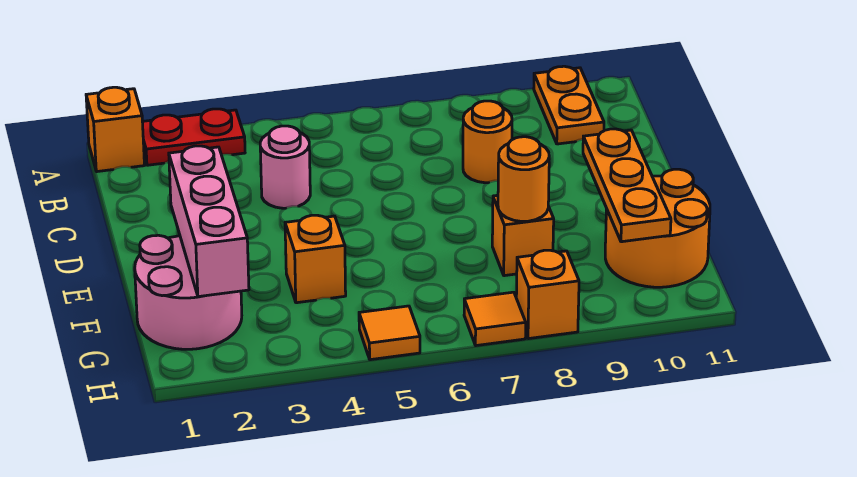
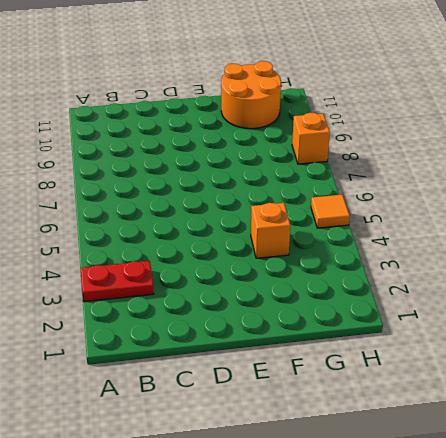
red plate A3:B3 level 1 -> red plate A2:A3 level 1
none -> orange brick A1 level 1
none -> orange plate A10:B10 level 1
none -> pink round brick C4 level 1

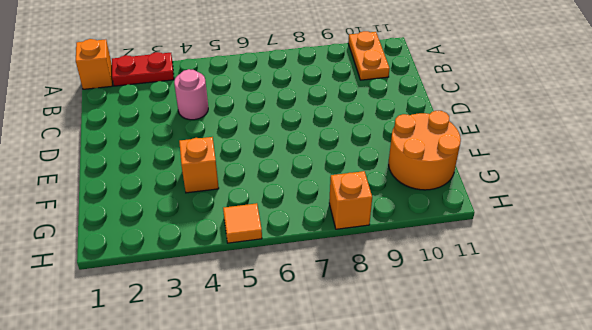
none -> orange round brick C8 level 1
none -> pink round brick F1:G2 level 1
none -> orange brick F8 level 1

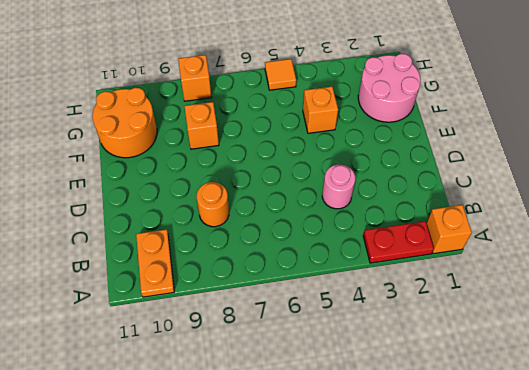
none -> orange tile H7 level 1
none -> pink brick E2:G2 level 2
none -> orange plate E10:G10 level 2

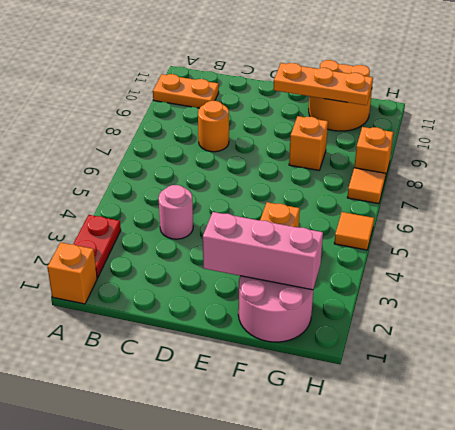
none -> orange round brick F8 level 2

